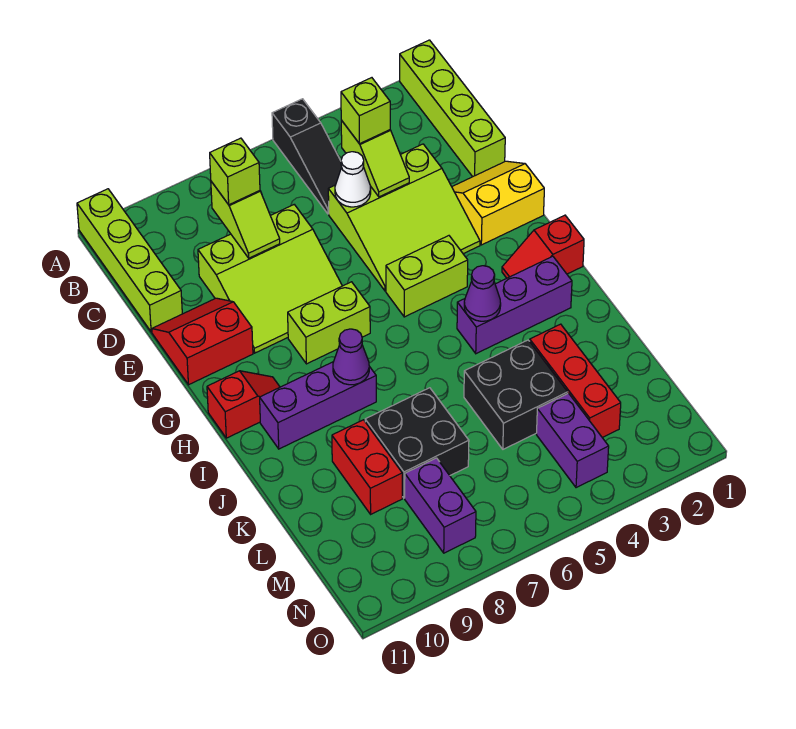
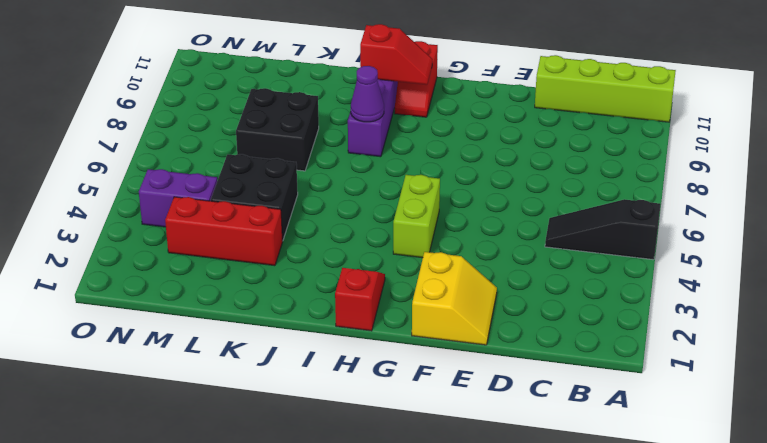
red slope H10:I10 level 2 top I -> none
none -> lime brick A1:D1 level 1
none -> lime slope D3:F5 level 1 top D
none -> lime slope D7:F9 level 1 top D

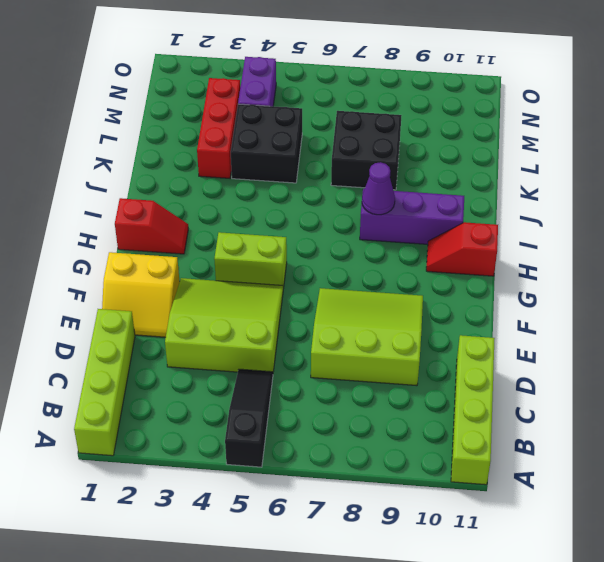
none -> red slope E10:F11 level 1 top F
none -> lime brick G7:G8 level 1
none -> purple brick I2:I4 level 1

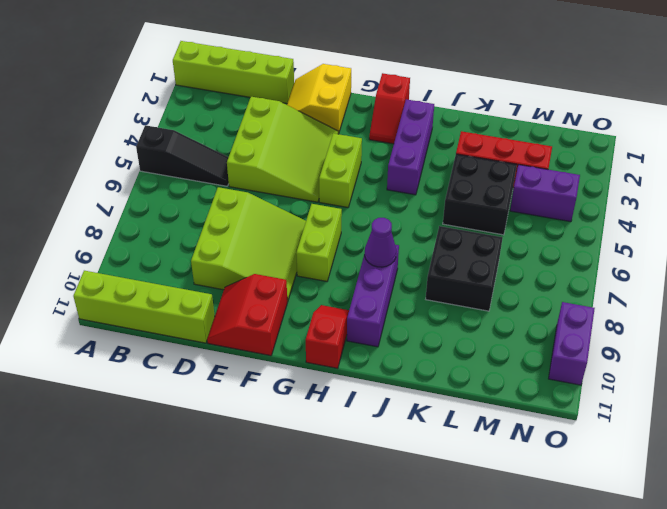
purple brick O9:O10 level 1 -> purple brick M8:N8 level 1
none -> red brick K9:L9 level 1
none -> lime slope C4:D4 level 2 top C
none -> lime slope C8:D8 level 2 top C

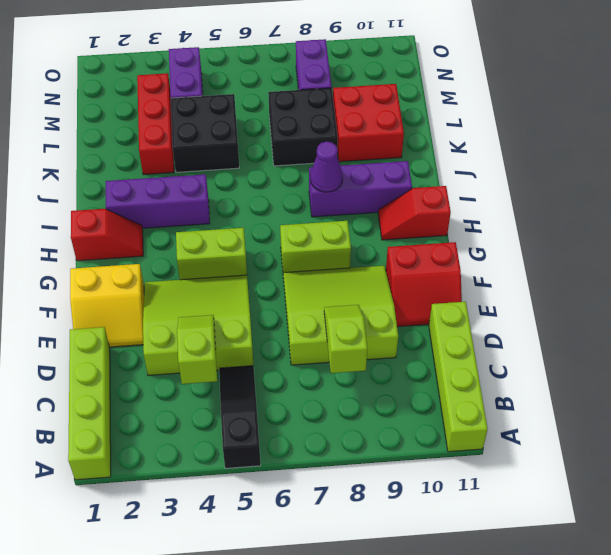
red brick K9:L10 level 1 -> red brick K9:L9 level 1
none -> white cone D5 level 2
none -> purple cone I4 level 2
none -> lime brick C4 level 3

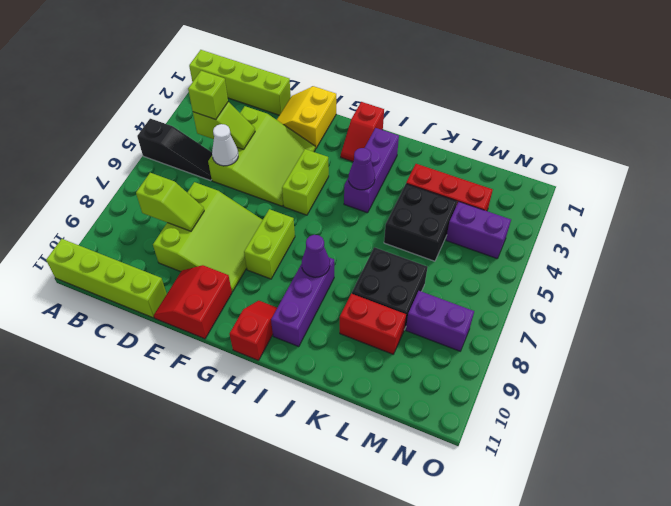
none -> lime brick C8 level 3

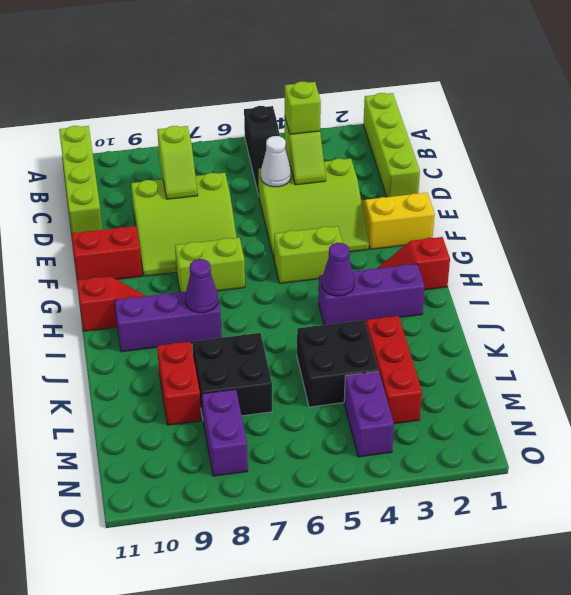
none -> lime brick C8 level 3

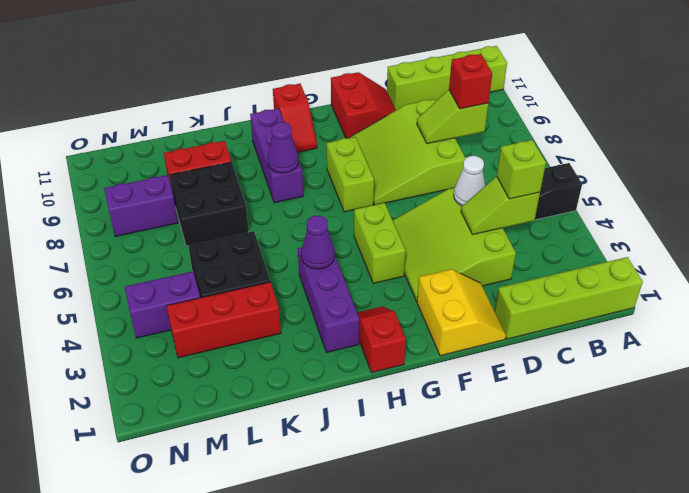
red brick C8 level 3 -> lime brick C8 level 3

